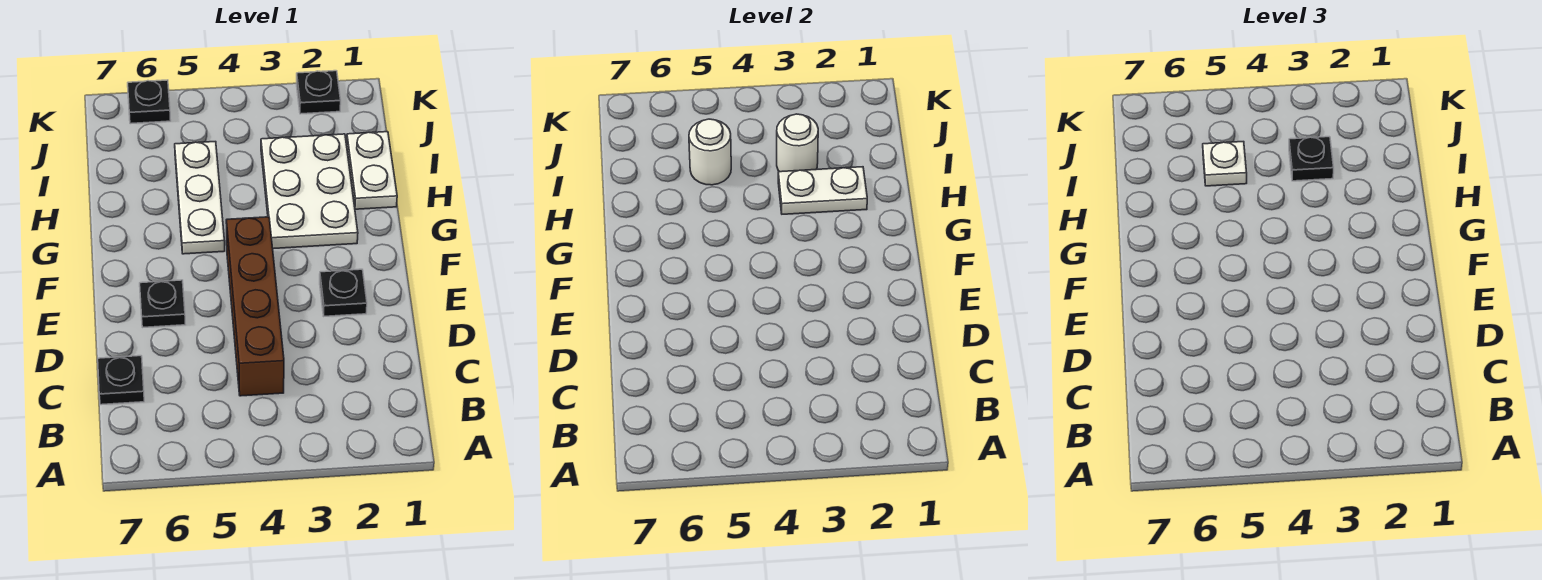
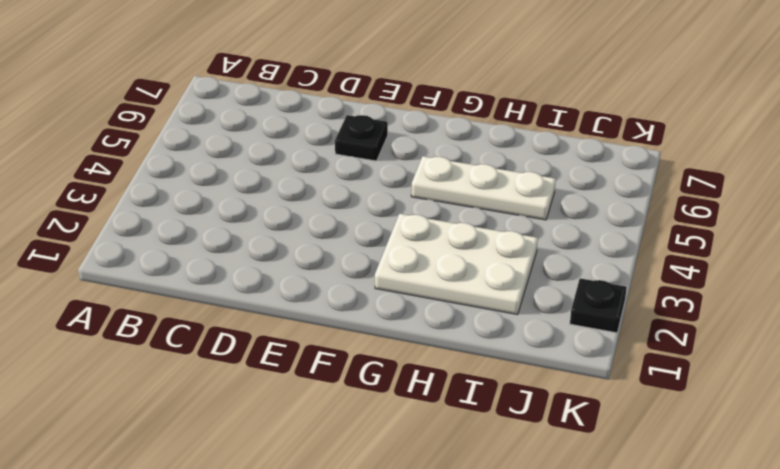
none -> brown brick C4:F4 level 1
none -> black plate C7 level 1
none -> black plate E2 level 1

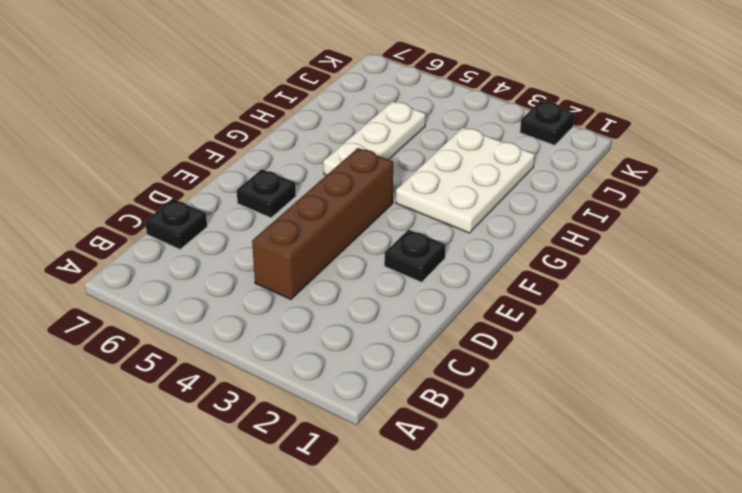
none -> white plate H1:I1 level 1
none -> black plate K6 level 1
none -> white plate H2:H3 level 2

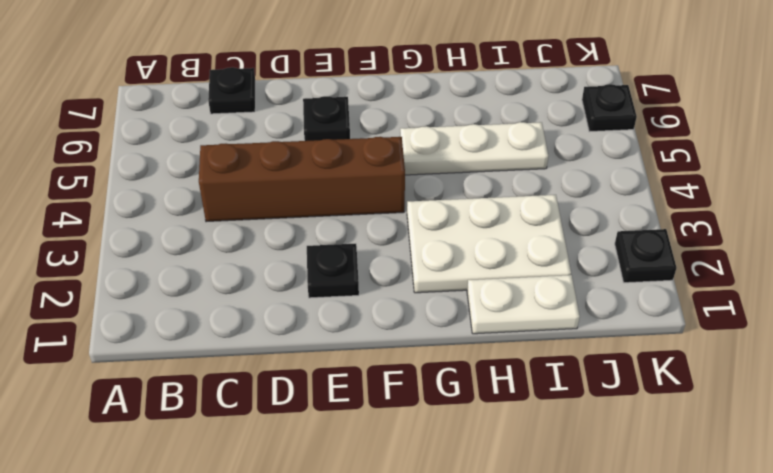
none -> white plate H2:H3 level 2
none -> white round brick I3 level 2
none -> white round brick I5 level 2

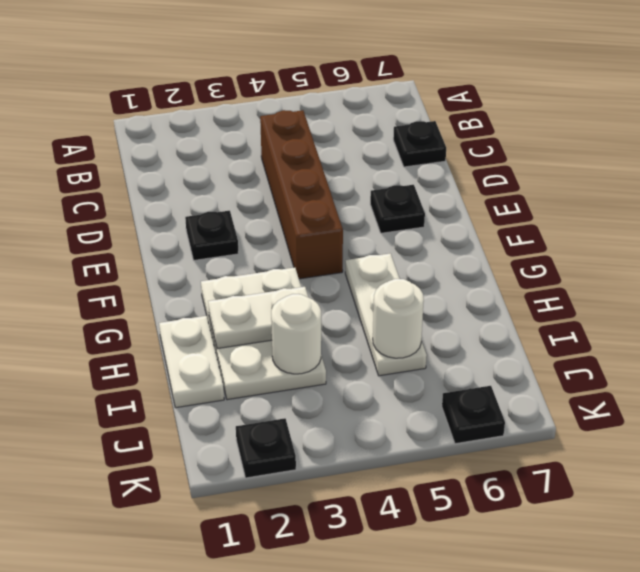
none -> black plate I3 level 3
none -> white plate I5 level 3

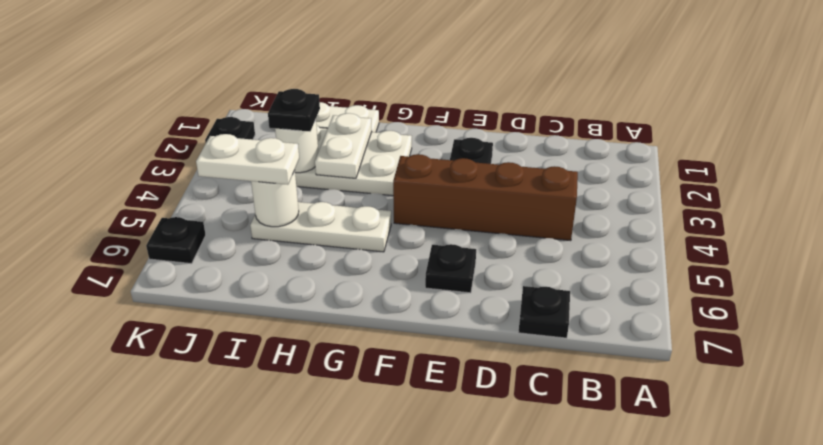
white plate I5:J5 level 3 -> white plate I5 level 3

